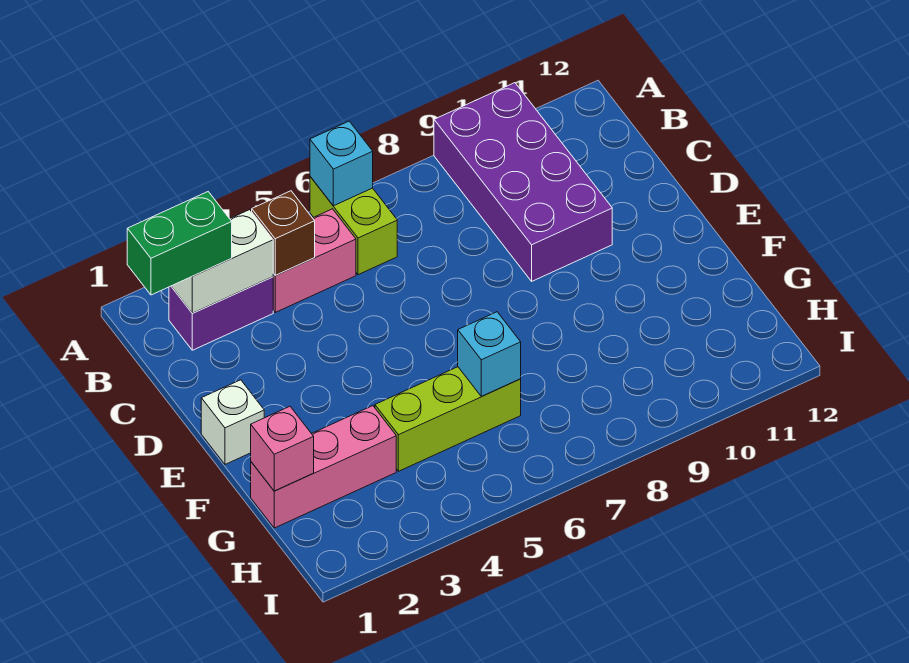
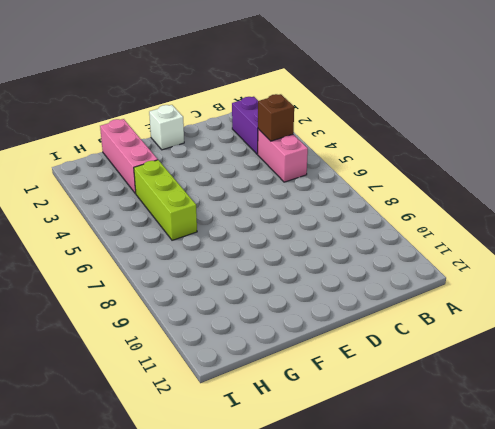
none -> lime brick A6:B6 level 1
none -> purple brick A9:D10 level 1
none -> cyan brick A6 level 2

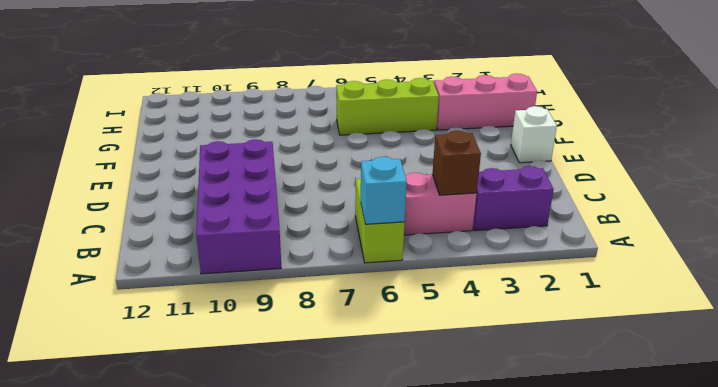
none -> white brick B2:B3 level 2
none -> pink brick G1 level 2
none -> cyan brick G6 level 2

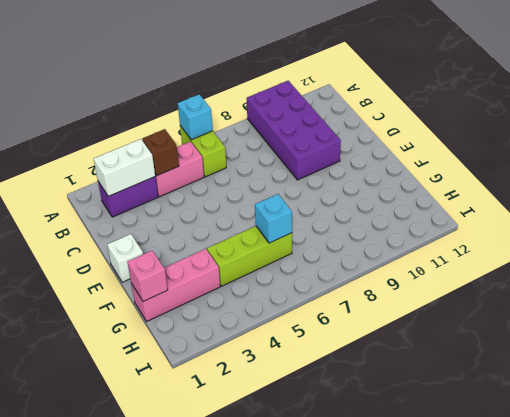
none -> green brick B1:B2 level 3

